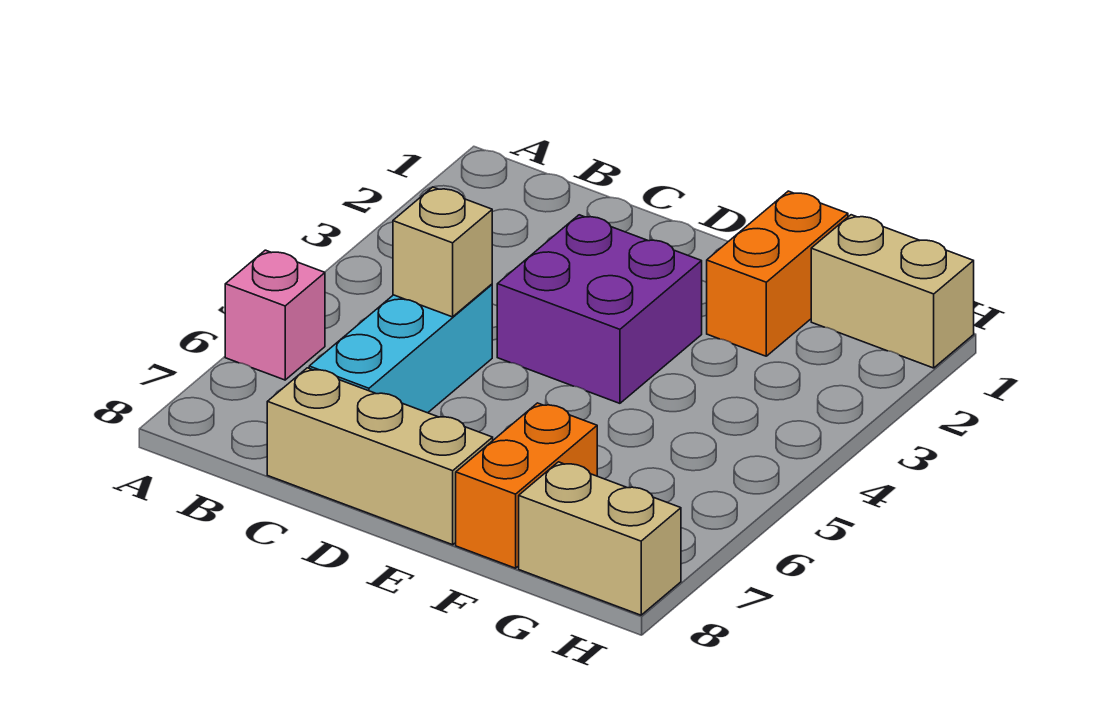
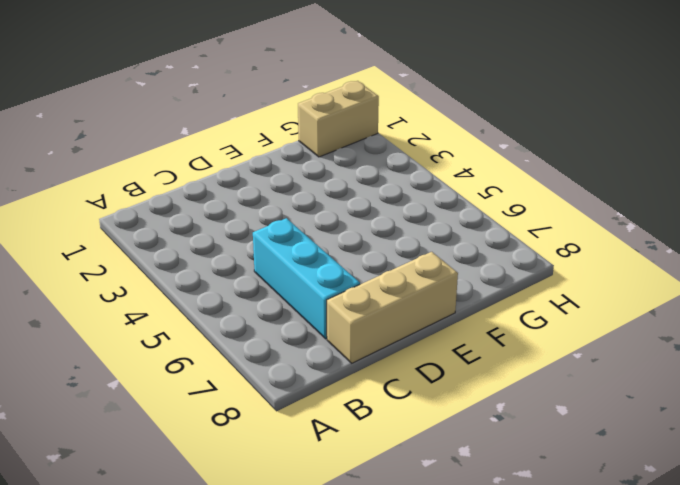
none -> pink brick A6 level 1
none -> purple brick D3:E4 level 1

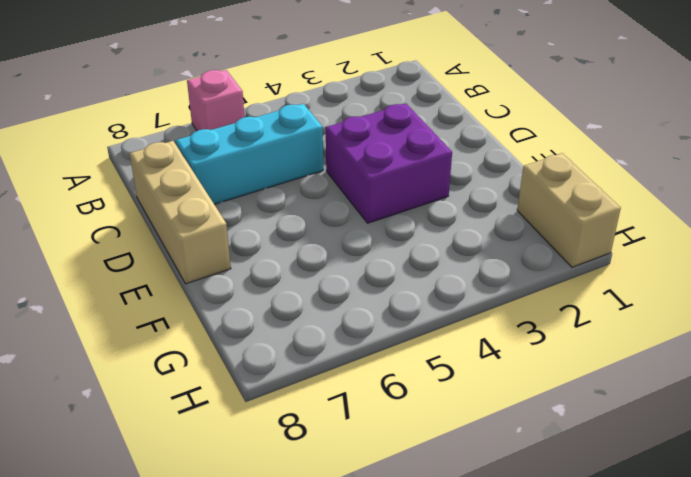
none -> orange brick F1:F2 level 1
none -> orange brick F7:F8 level 1

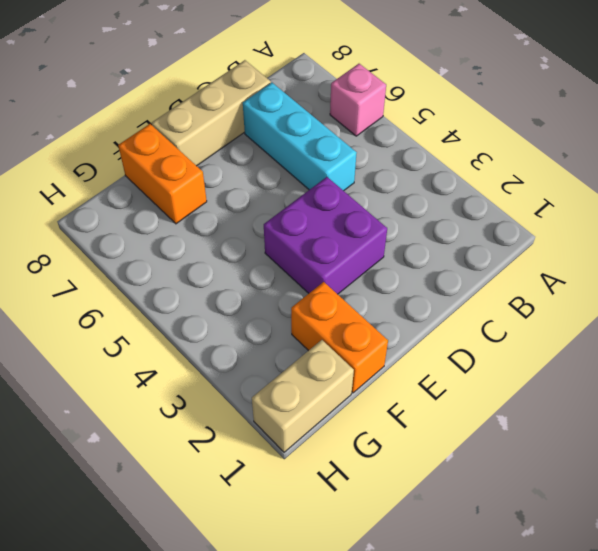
none -> tan brick G8:H8 level 1
none -> tan brick C5 level 2

